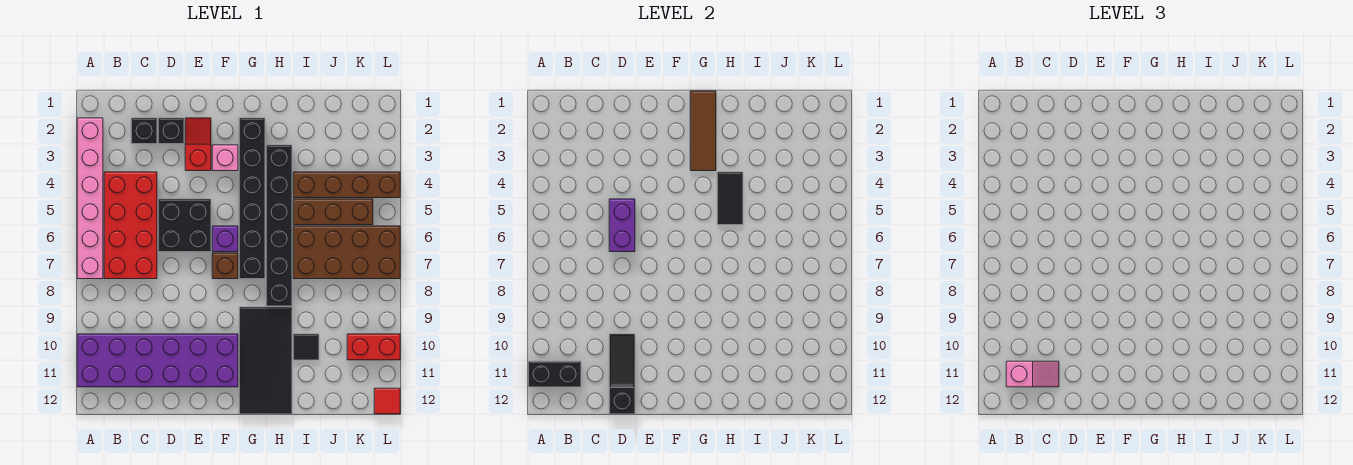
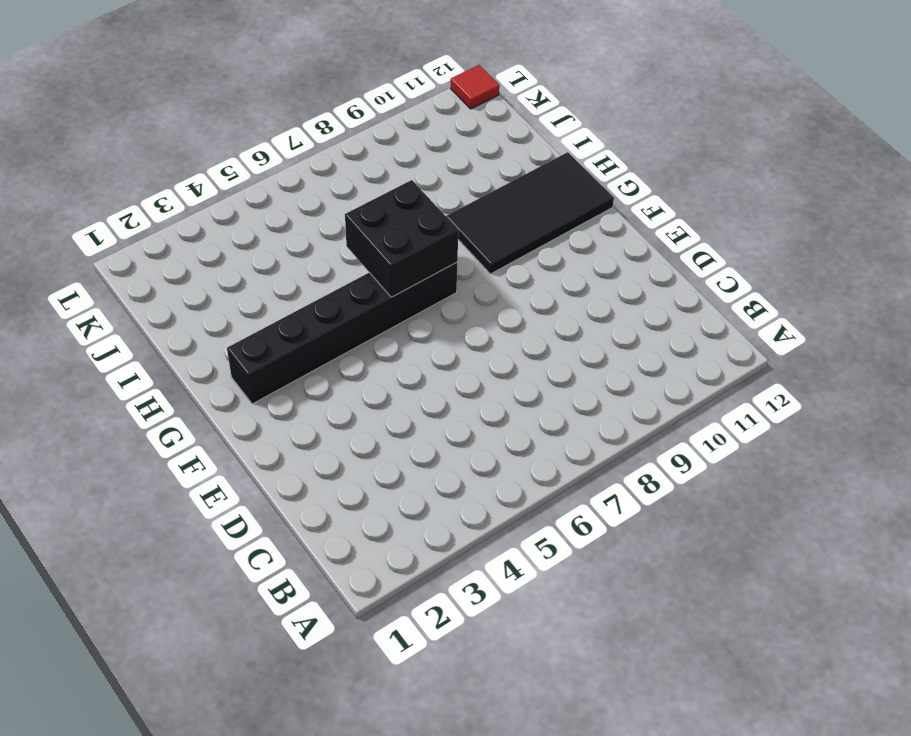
black brick G6:H7 level 2 -> black brick D5:E6 level 1
none -> pink brick A2:A7 level 1
none -> purple brick A10:F11 level 1
none -> red brick B4:C7 level 1

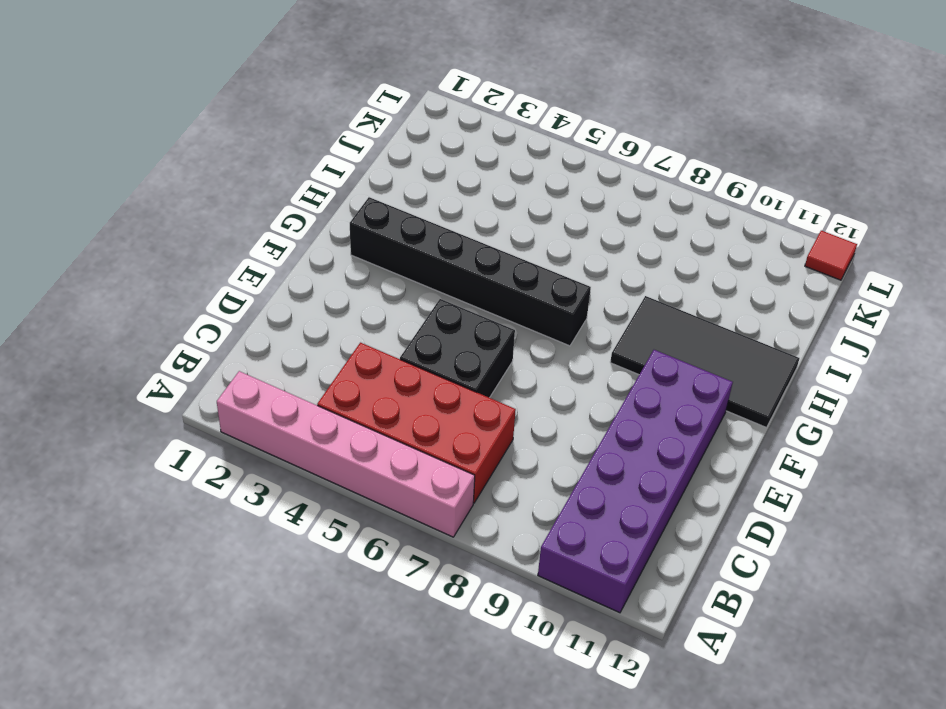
none -> black brick C2 level 1
none -> black brick D2 level 1
none -> red slope E2:E3 level 1 top 3

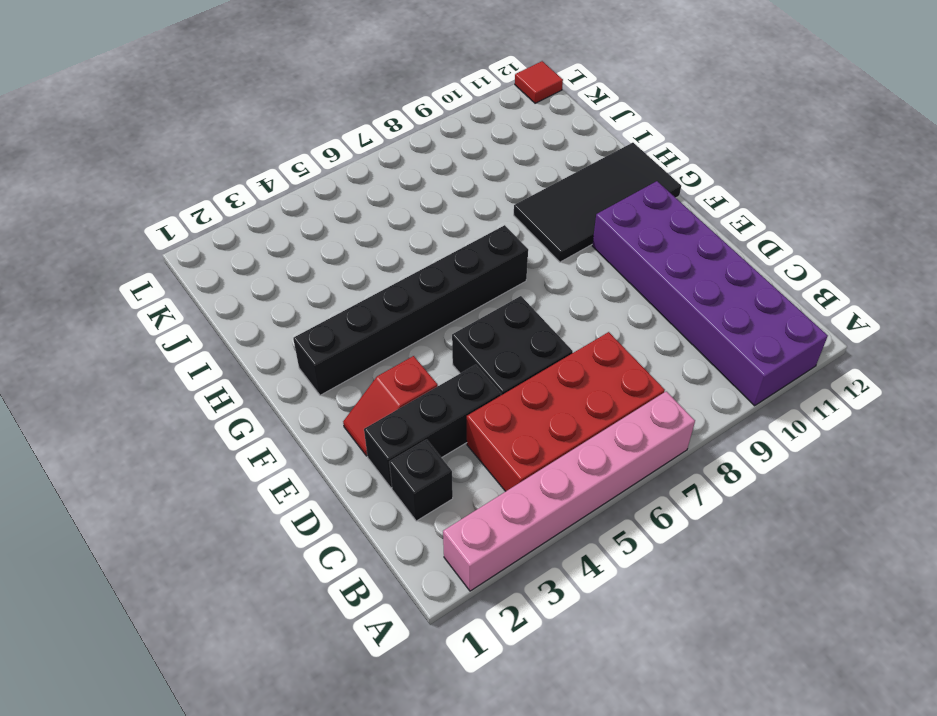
black brick D2:D4 level 1 -> black brick D2 level 1
none -> pink brick F3 level 1
none -> purple brick F6 level 1
none -> brown brick F7 level 1

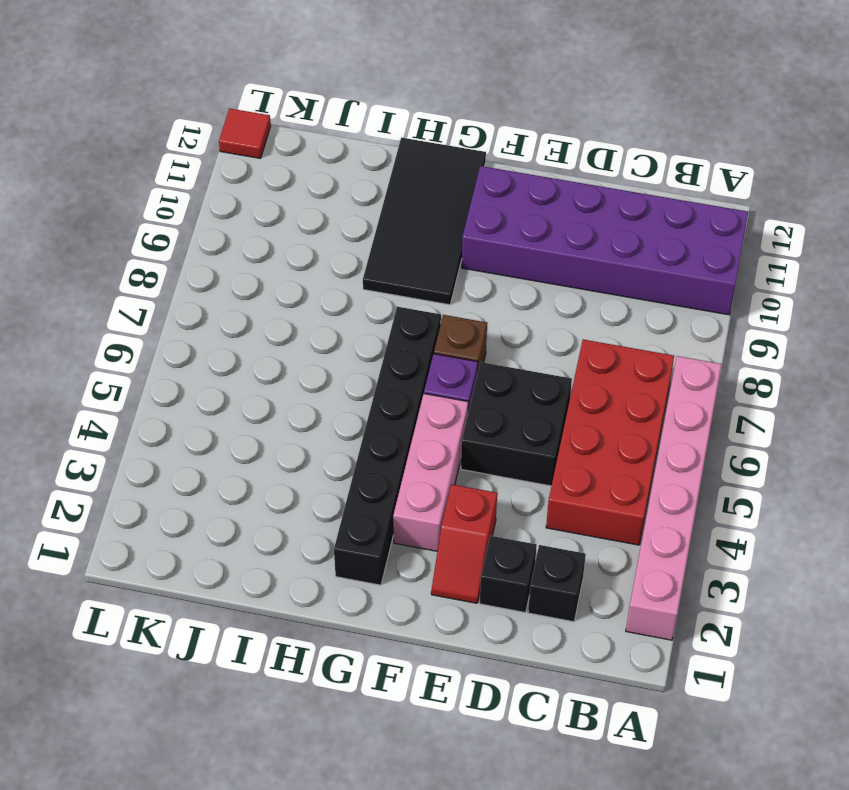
pink brick F3:F5 level 1 -> pink brick F3 level 1
none -> black brick H3:H8 level 1
none -> brown brick I4:L4 level 1
none -> brown brick I5:K5 level 1

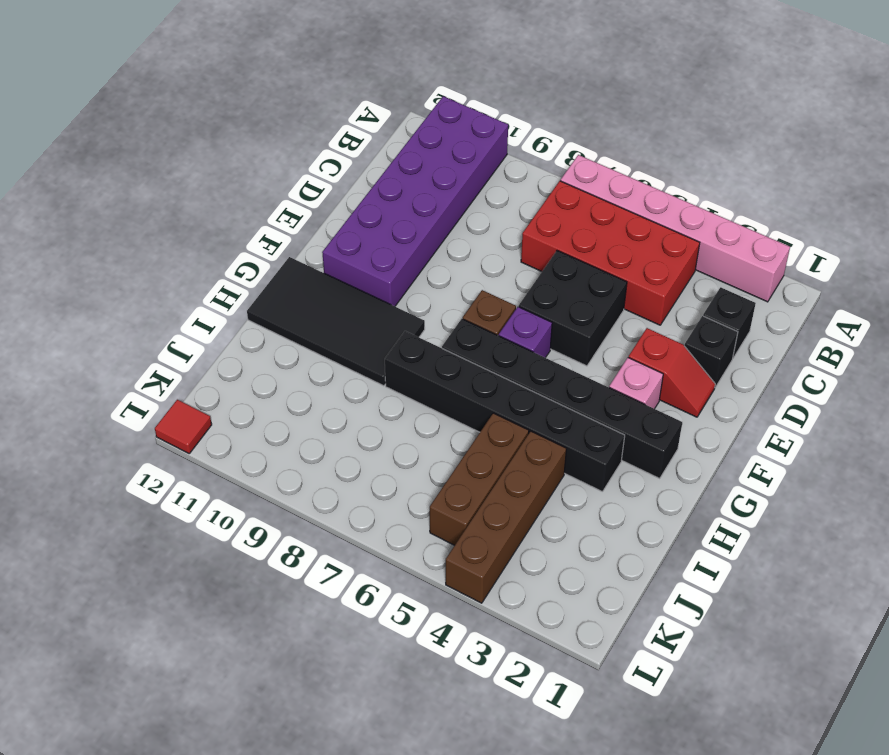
none -> brown brick I6:L7 level 1
none -> black tile I10 level 1
none -> red brick K10:L10 level 1

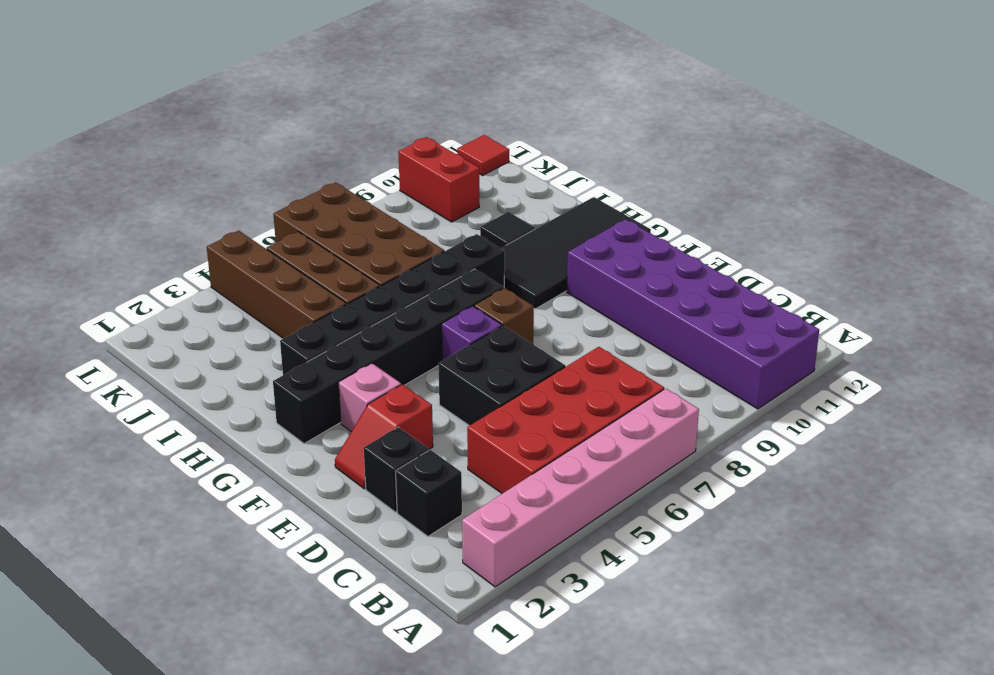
none -> black brick A11:B11 level 2
none -> purple brick D5:D6 level 2
none -> black slope D10:D12 level 2 top 12

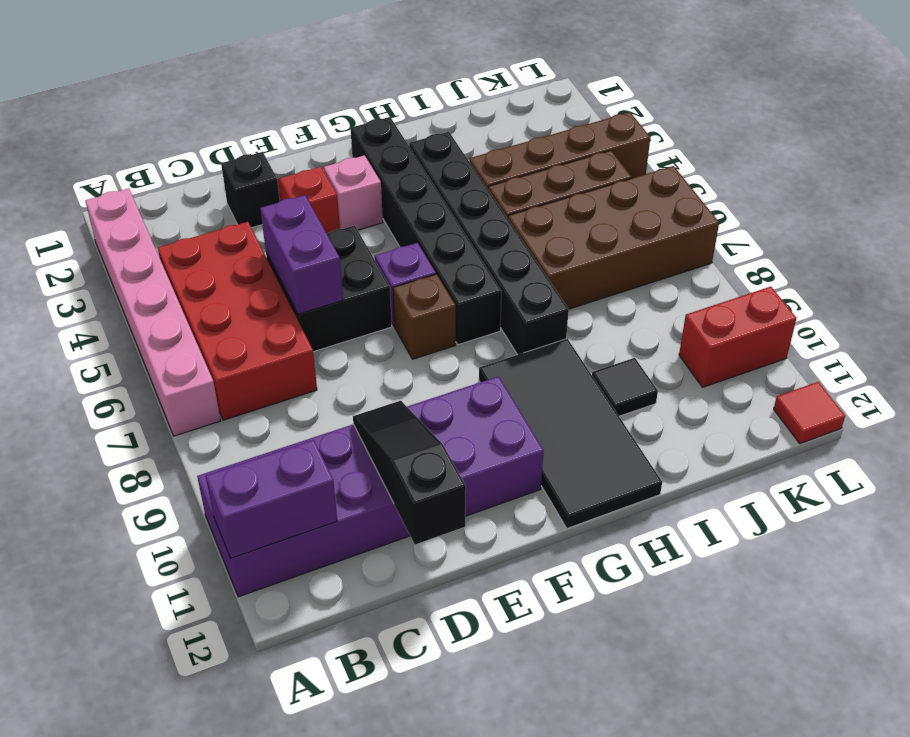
purple brick A11:B11 level 2 -> black brick A11:B11 level 2
none -> black brick C2 level 1
none -> brown tile G1:G3 level 2
none -> black tile H4:H5 level 2

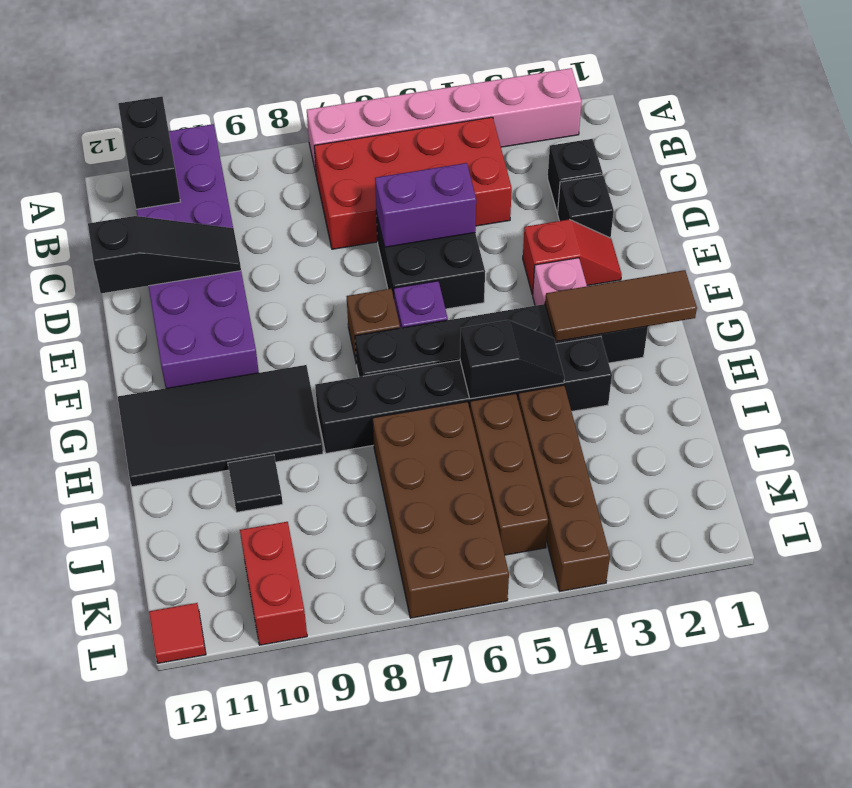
black slope H4:H5 level 2 top 5 -> black tile H4:H5 level 2
none -> pink slope B11:C11 level 3 top B

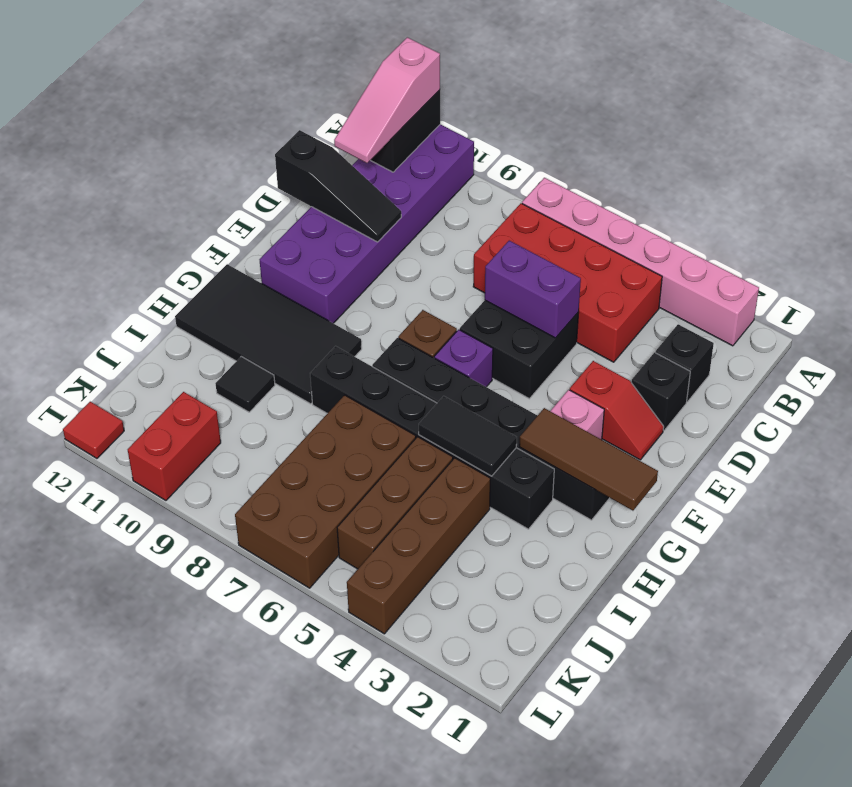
pink slope A11:C11 level 3 top A -> pink slope B11:C11 level 3 top B

